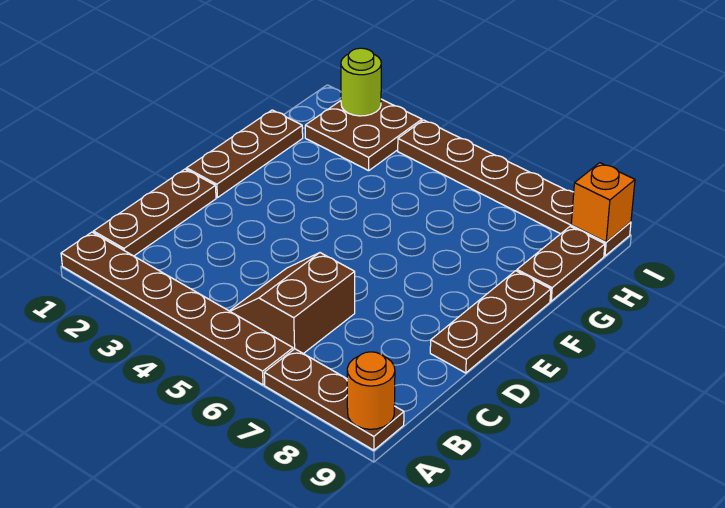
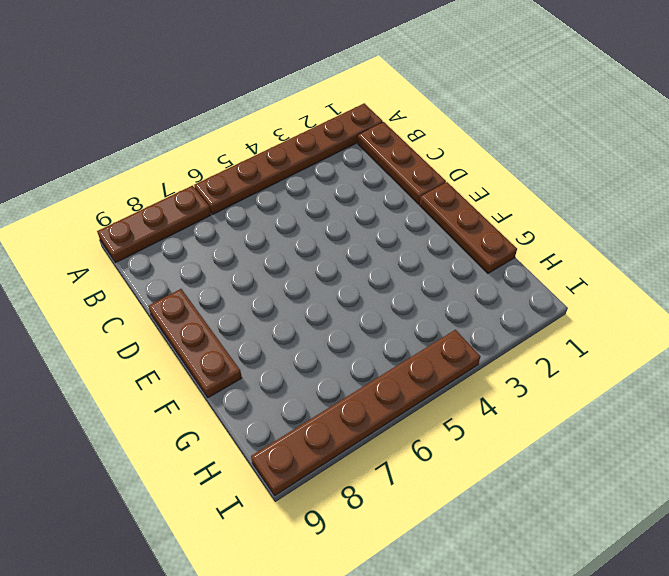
none -> brown slope B5:C6 level 1 top 6
none -> brown plate G9:H9 level 1
none -> brown plate H2:I3 level 1

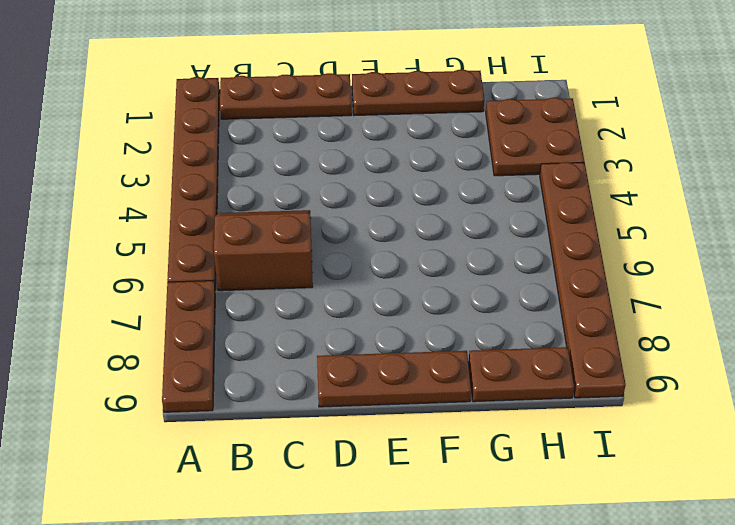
none -> orange round brick A9 level 2
none -> lime round brick I2 level 2
none -> orange brick I9 level 2

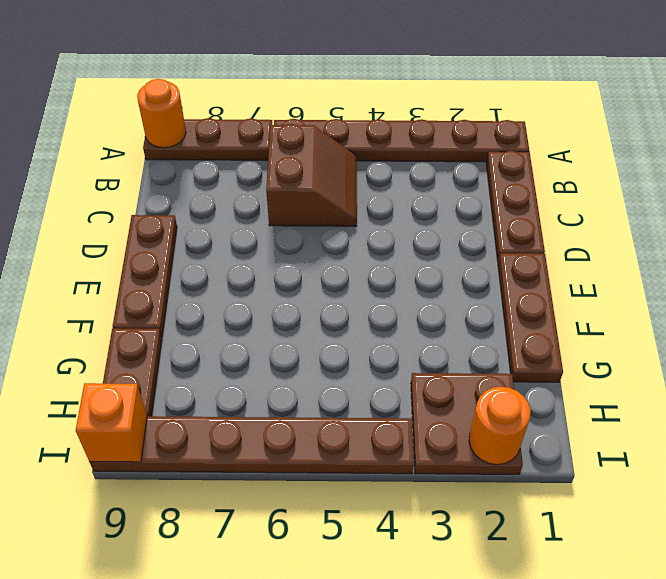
orange round brick I2 level 2 -> lime round brick I2 level 2

